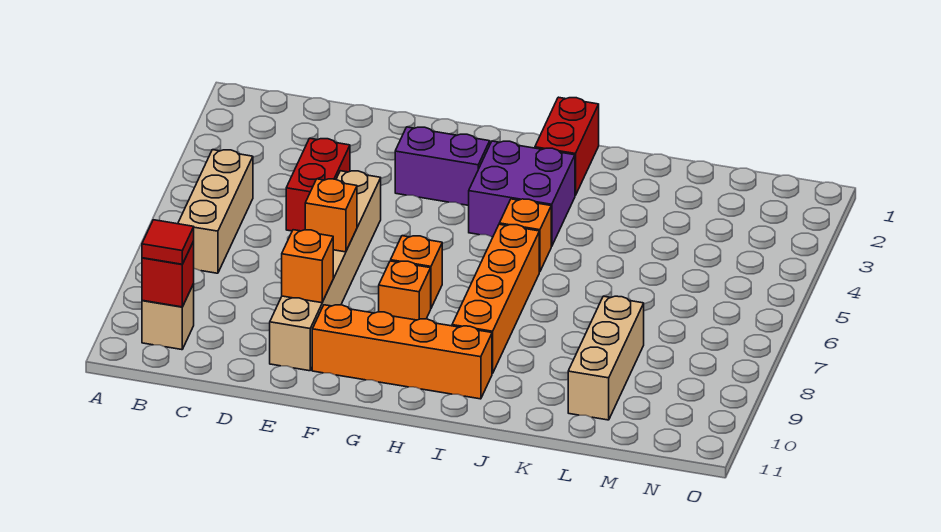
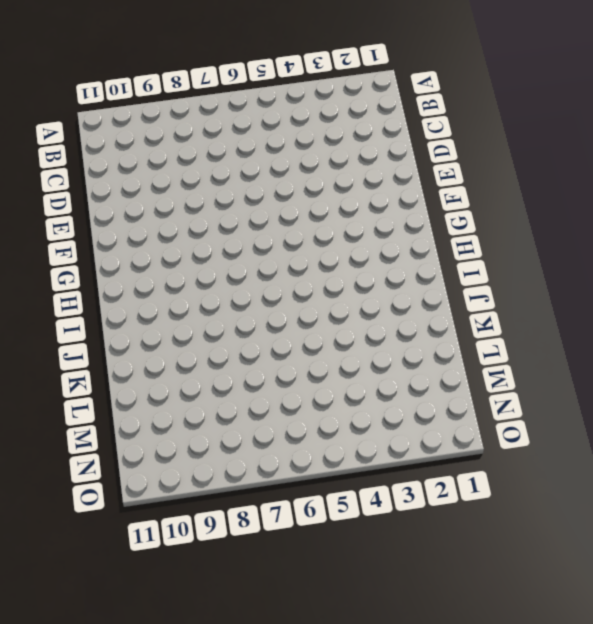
none -> tan brick B5:B7 level 1
none -> tan brick B10 level 1
none -> red brick D4:D5 level 1

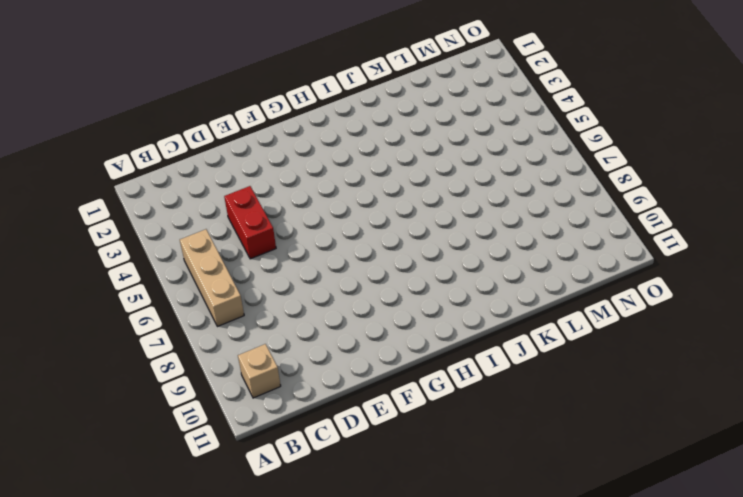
none -> tan brick E5:E10 level 1
none -> purple brick F3:G3 level 1
none -> orange brick F10:I10 level 1

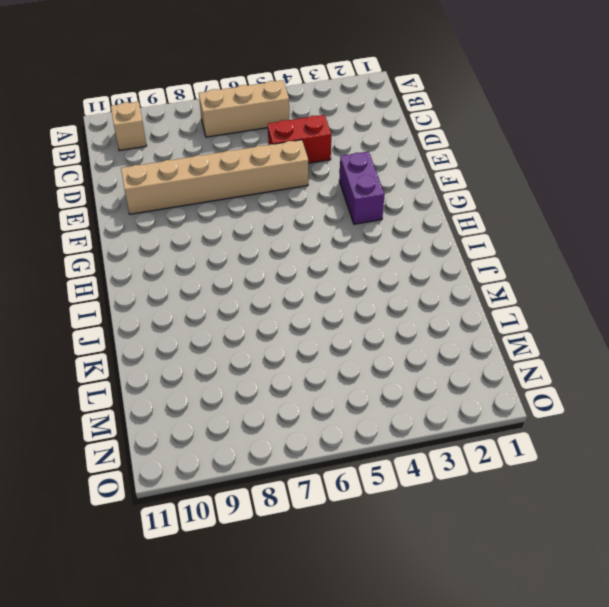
none -> orange brick F10:I10 level 1
none -> orange brick G7 level 1
none -> orange brick G8 level 1

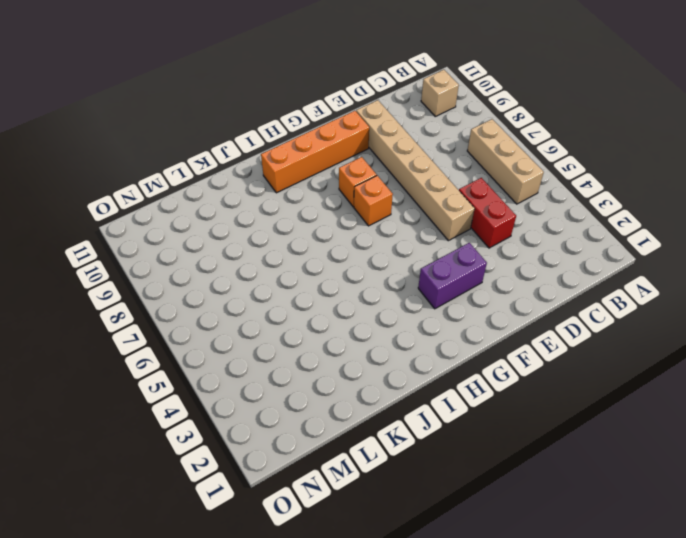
none -> purple brick H3:I4 level 1
none -> red brick I1:I2 level 1
none -> orange brick I5 level 1

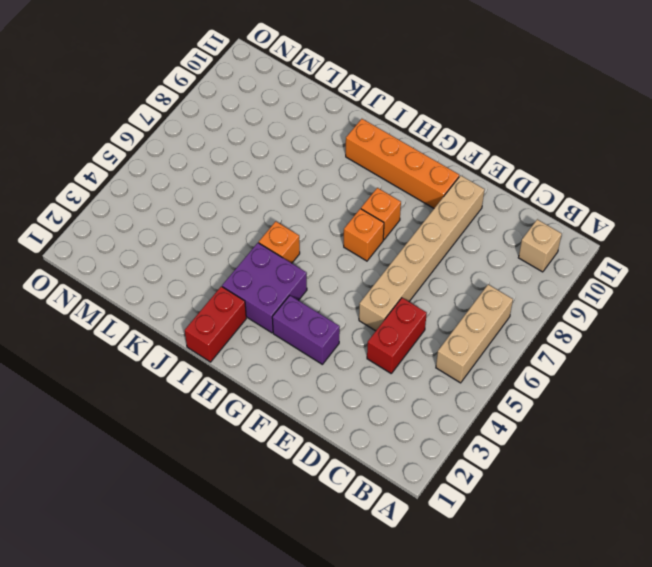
none -> orange brick I6:I9 level 1
none -> tan brick L8:L10 level 1
none -> red brick B10 level 2

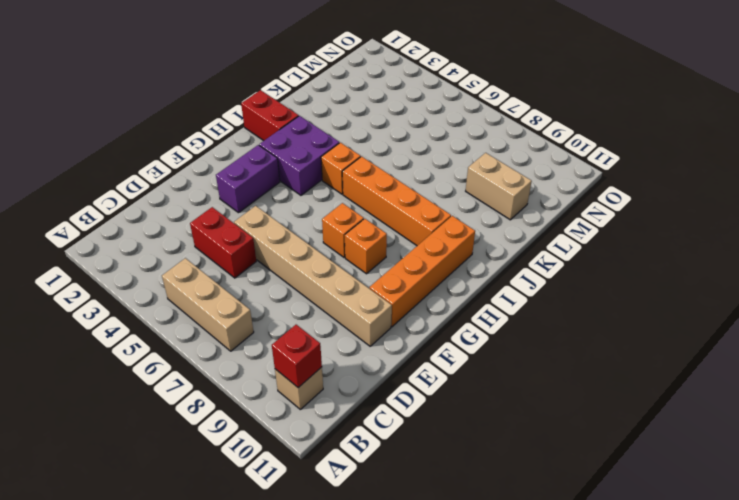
tan brick L9:L10 level 1 -> tan brick L8:L10 level 1
none -> orange brick E7 level 2
none -> orange brick E9 level 2
none -> red tile B10 level 3

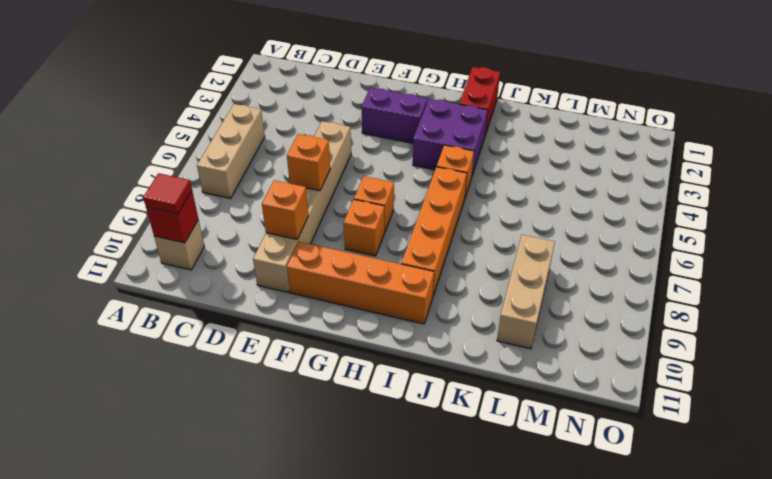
none -> red brick D4:D5 level 1

